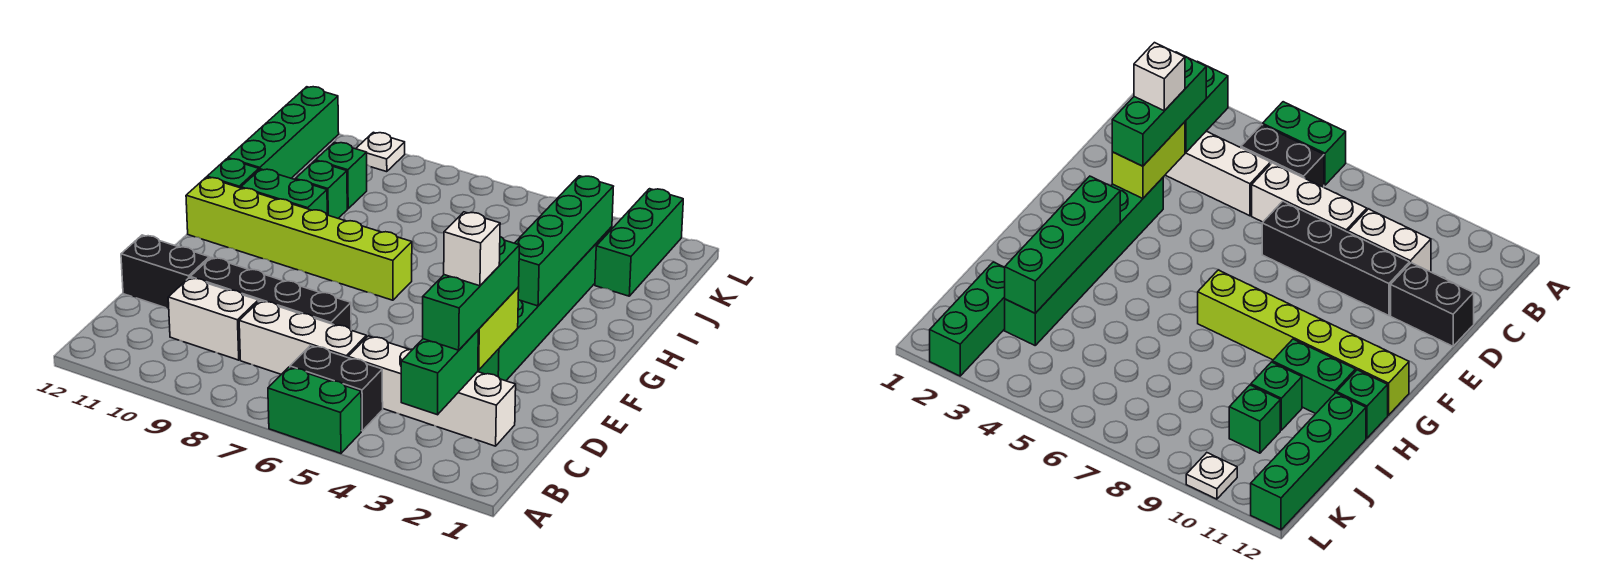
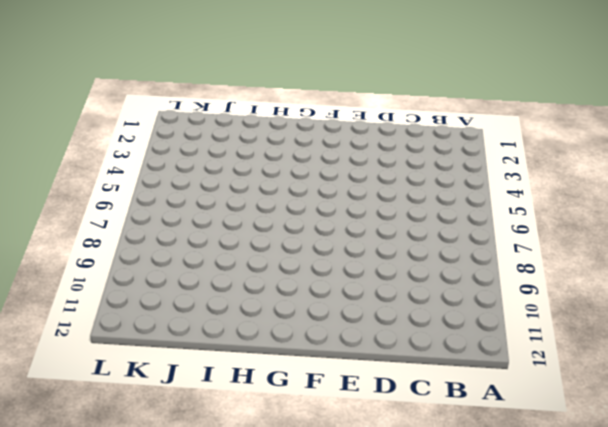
none -> green brick A5:A6 level 1
none -> black brick B5:B6 level 1
none -> white brick C2:C5 level 1

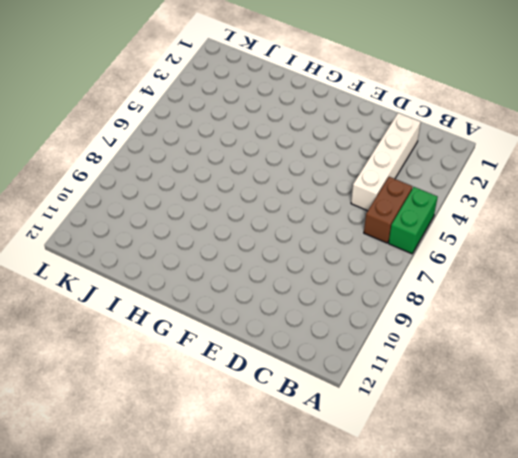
brown brick B5:B6 level 1 -> black brick B5:B6 level 1
none -> white brick C6:C8 level 1
none -> white brick C9:C10 level 1
none -> black brick D7:D10 level 1

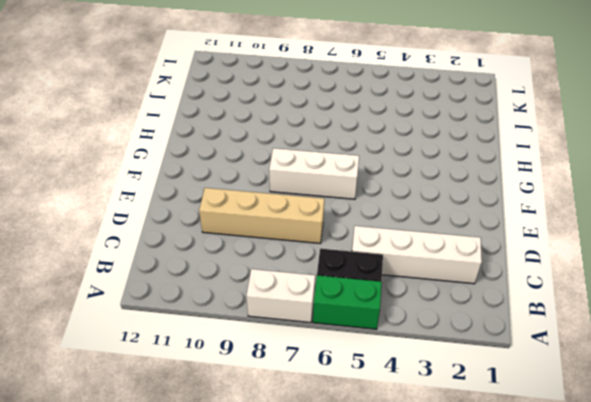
white brick A7:A8 level 1 -> white brick C9:C10 level 1
tan brick D7:D10 level 1 -> black brick D7:D10 level 1
white brick F6:F8 level 1 -> white brick C6:C8 level 1
none -> black brick D11:D12 level 1
none -> green brick E3:J3 level 1
none -> lime brick G7:G12 level 1

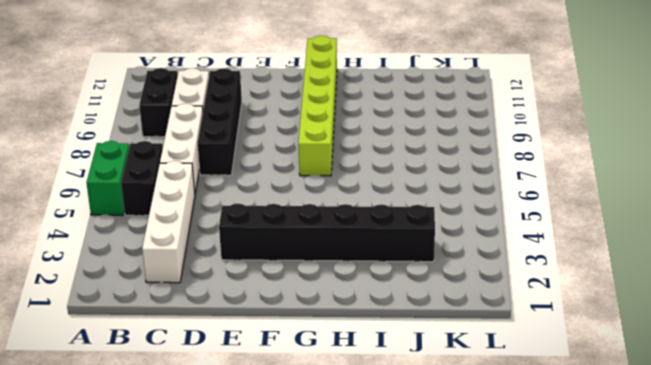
black brick B9:B10 level 1 -> black brick D11:D12 level 1
black brick E3:J3 level 1 -> green brick E3:J3 level 1
none -> green brick H10:H11 level 1
none -> green brick H12 level 1
none -> green brick I10 level 1

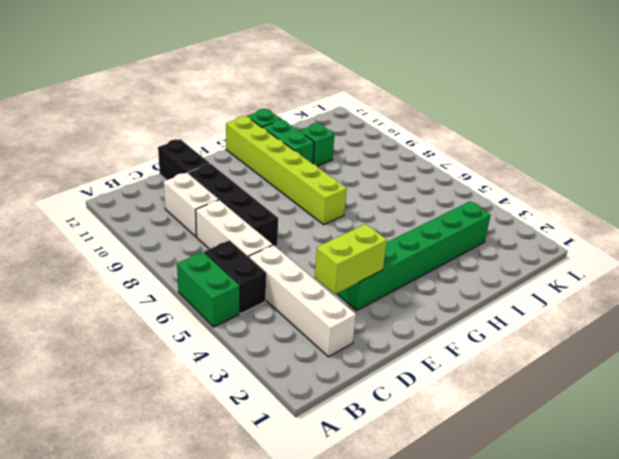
none -> green brick I12:L12 level 1
none -> green brick J2:L2 level 1
none -> green brick J10 level 1

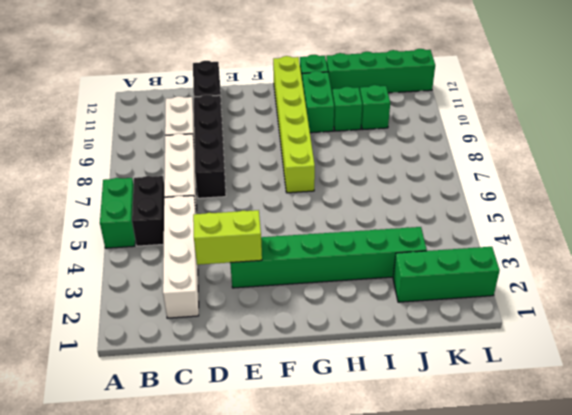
none -> white plate L10 level 1
none -> green brick B3:C3 level 2
none -> green brick G3:J3 level 2

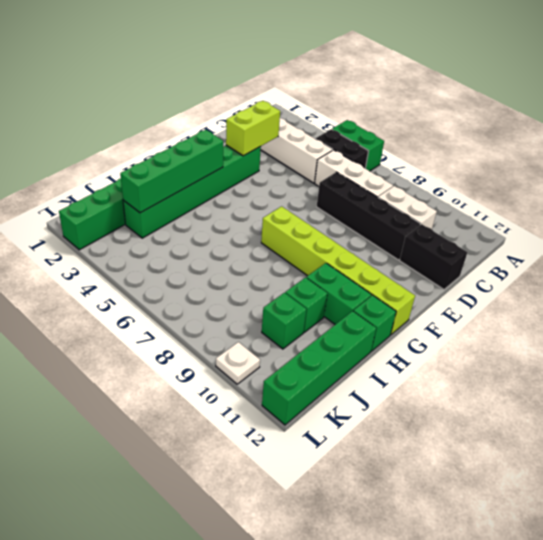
none -> green brick B3:C3 level 2
none -> green brick C3:E3 level 3
none -> white brick D3 level 4

